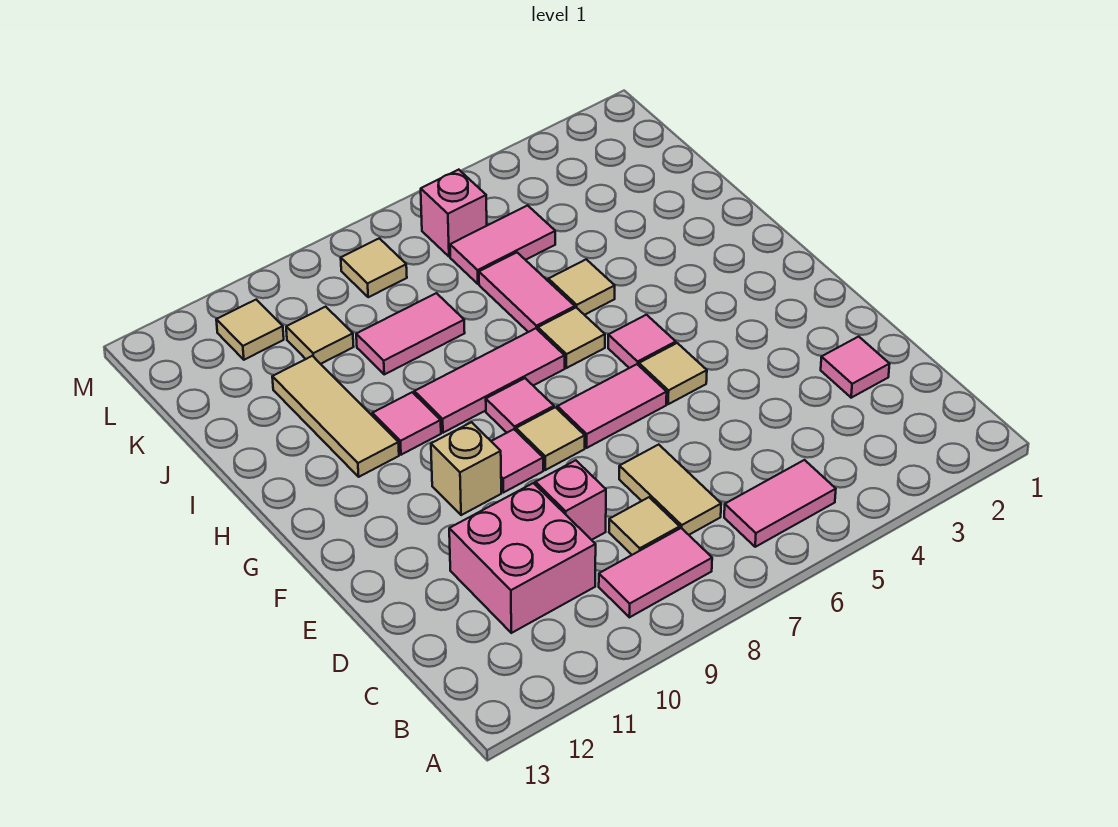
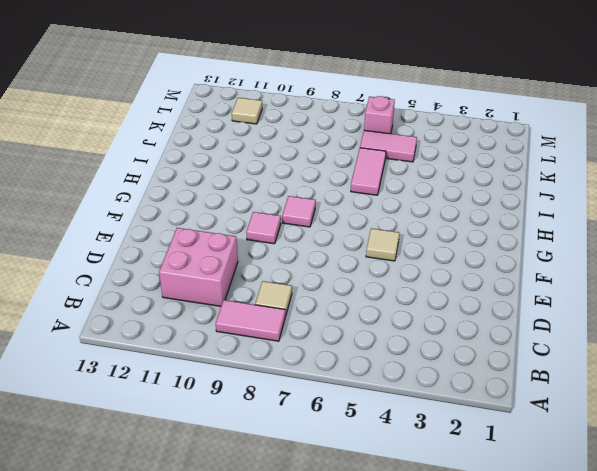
none -> pink tile B5:B6 level 1
none -> tan tile C7:D7 level 1
none -> pink tile D2 level 1

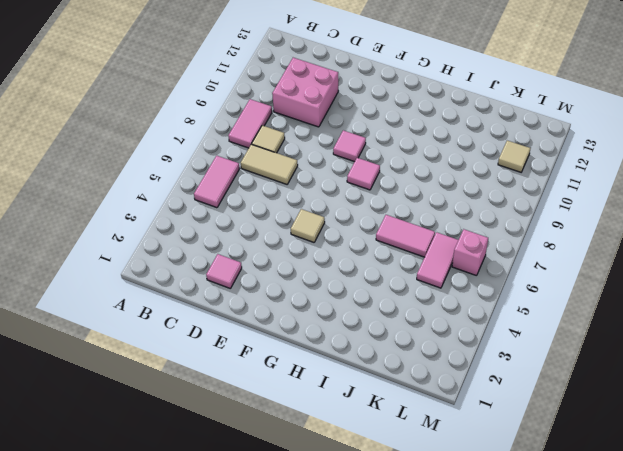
none -> pink brick D9 level 1
none -> pink tile F6:F7 level 1
none -> tan tile F8 level 1

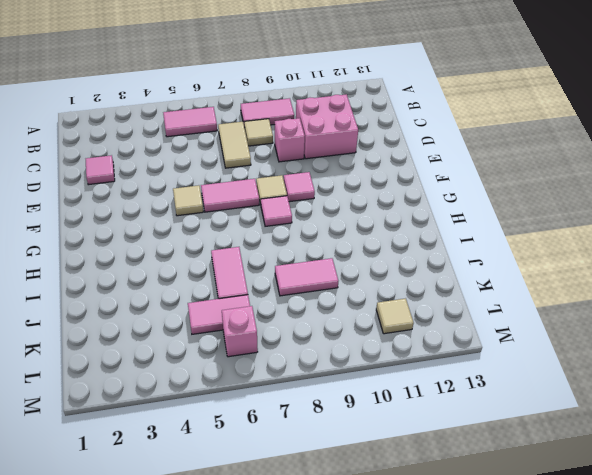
none -> tan brick F10 level 1
none -> pink tile G5 level 1
none -> tan tile H6 level 1

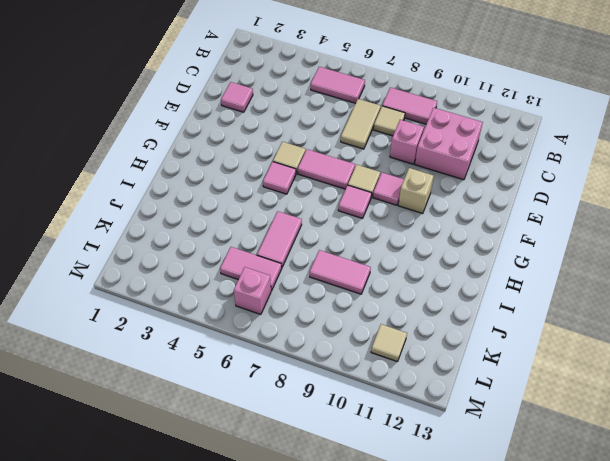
none -> tan tile H6 level 1
none -> pink tile H7:H9 level 1
none -> pink tile H10 level 1

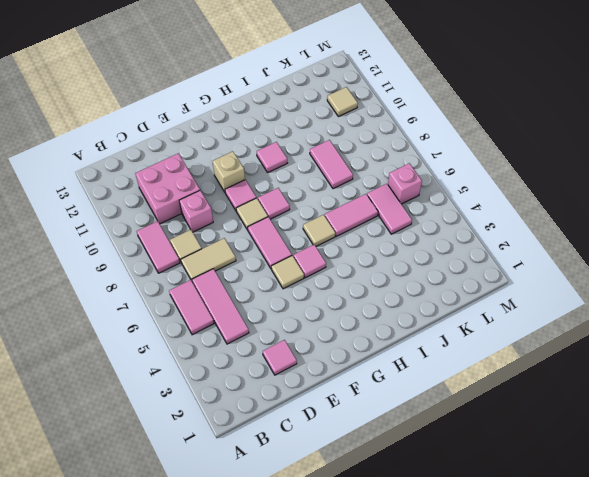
pink tile C4:C6 level 1 -> pink tile H7:H9 level 1
none -> tan tile H11:J11 level 1
none -> tan tile I5 level 1
none -> tan tile K10 level 1

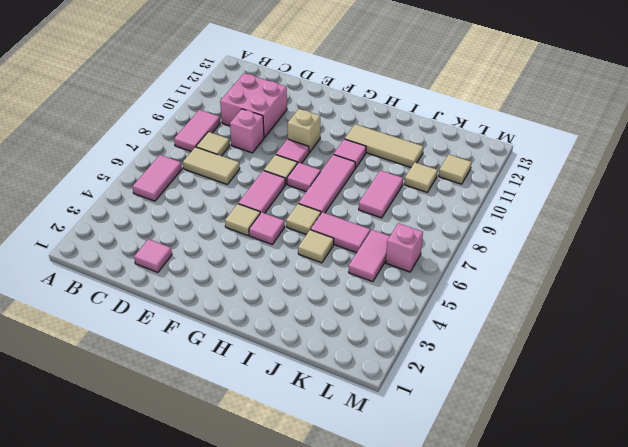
none -> tan tile L8 level 1

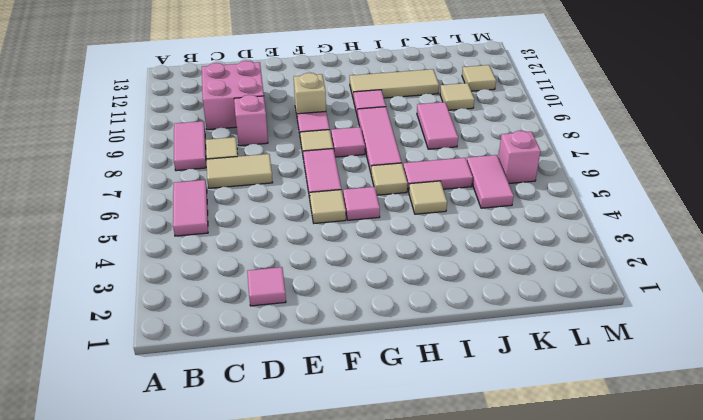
none -> tan tile L8 level 1

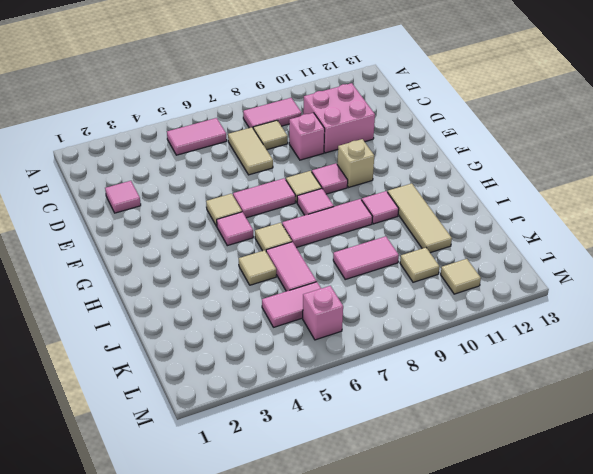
none -> tan tile L8 level 1

